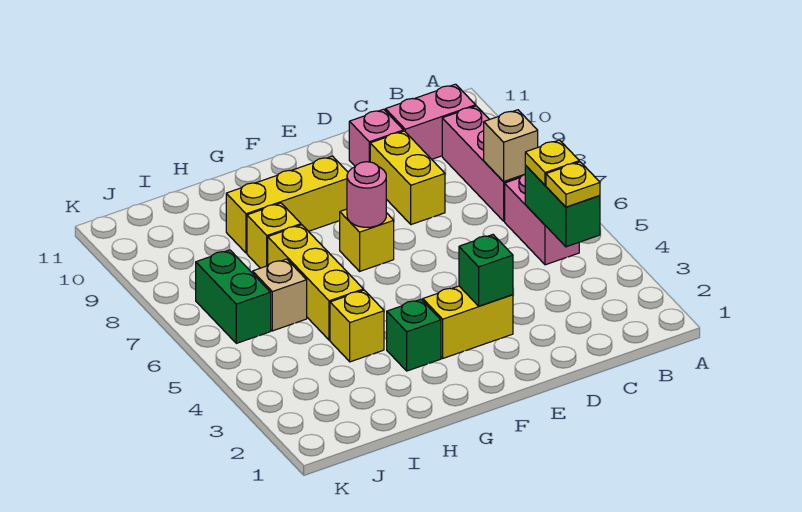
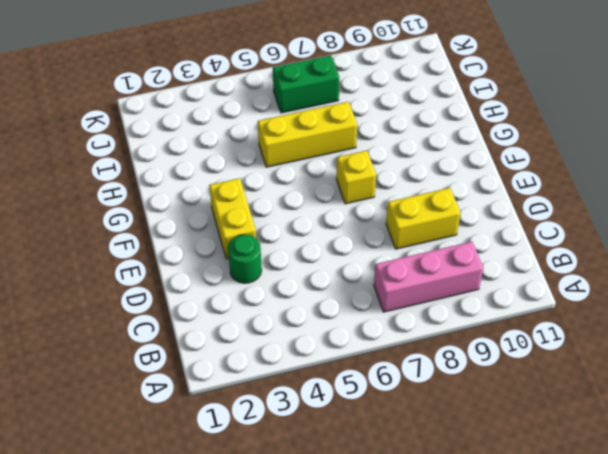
green round brick D3 level 1 -> none
none -> pink brick B5:B6 level 1
none -> pink brick B10:C10 level 1
none -> pink brick D10 level 1

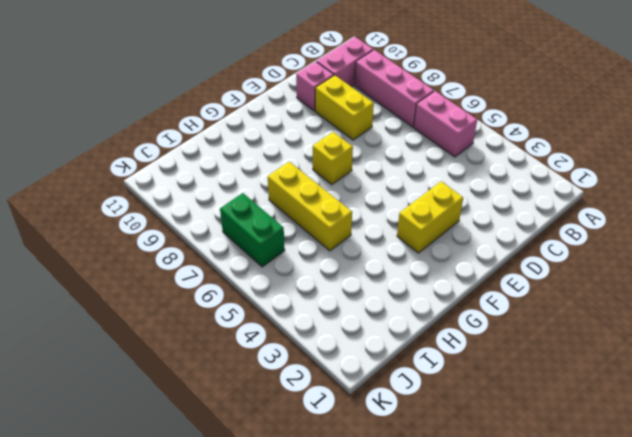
none -> yellow brick F9:H9 level 1
none -> green brick G3 level 1
none -> yellow brick H4 level 1

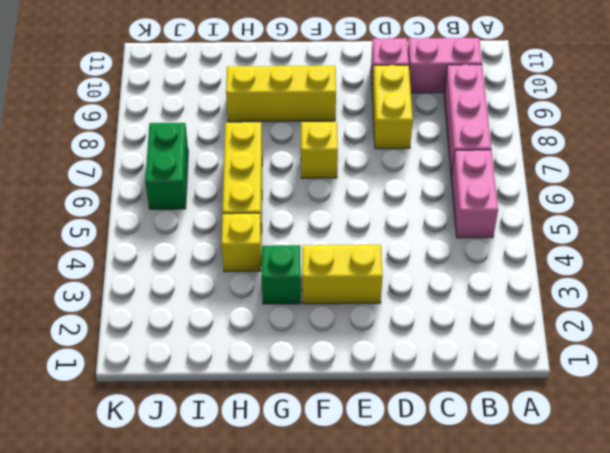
none -> yellow brick H8 level 1
none -> tan brick I6 level 1
none -> green brick B4:B5 level 2

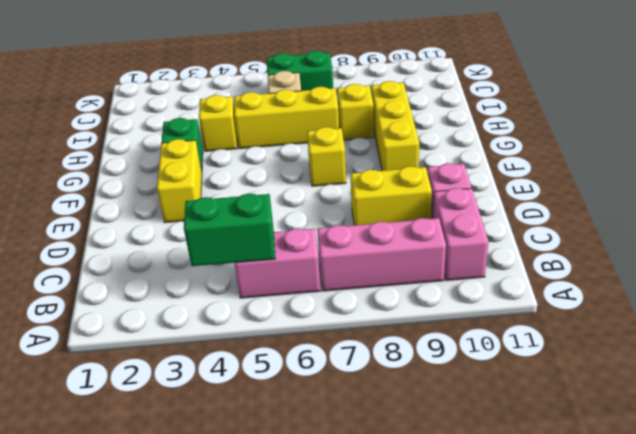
none -> tan brick B7 level 2
none -> green brick E3 level 2
none -> pink round brick F7 level 2

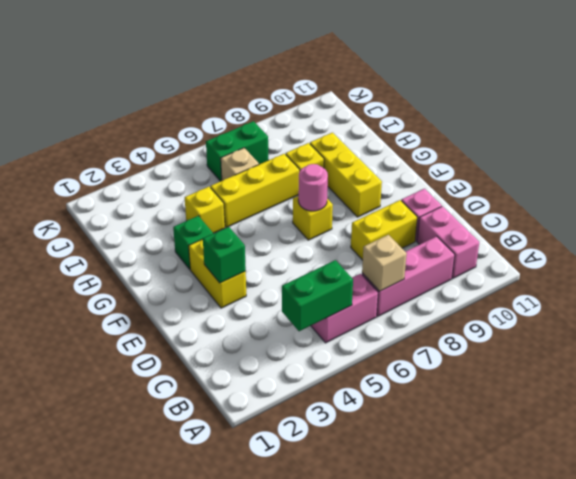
none -> yellow plate B4 level 3
none -> yellow plate B5 level 3

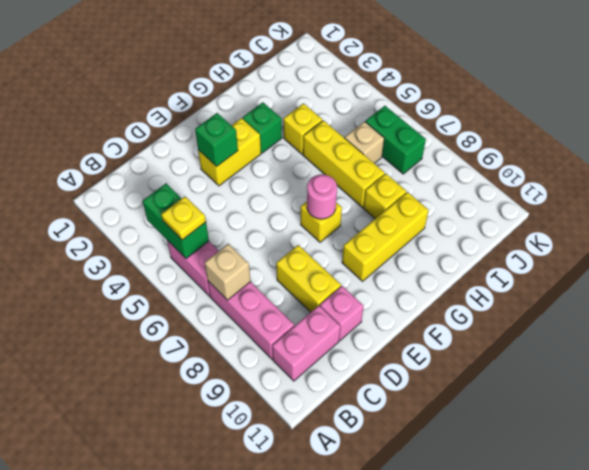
none -> yellow plate B4 level 3

